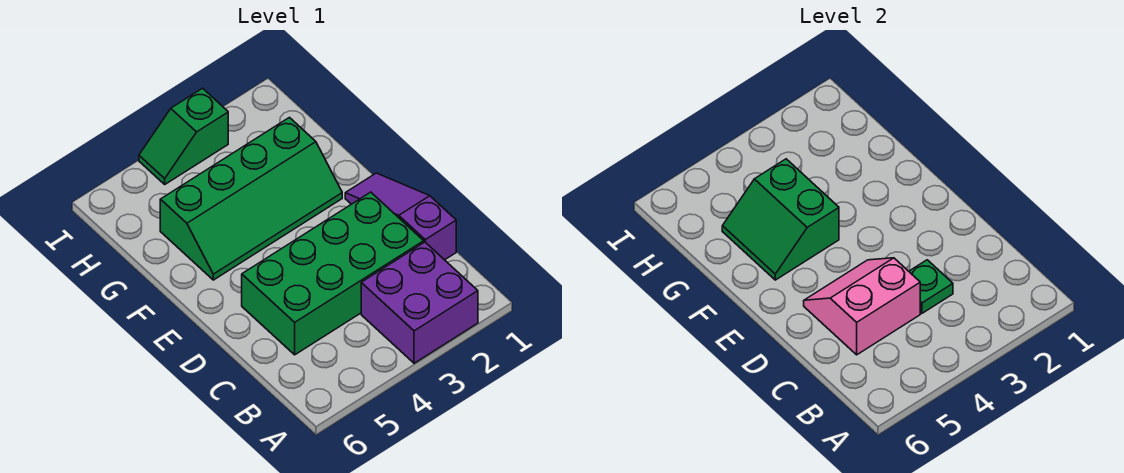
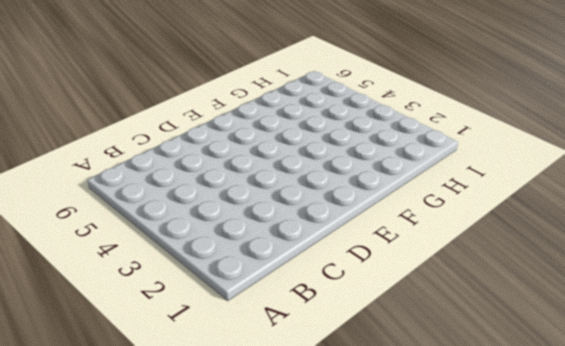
none -> purple brick A2:B3 level 1
none -> purple slope C1:E1 level 1 top C

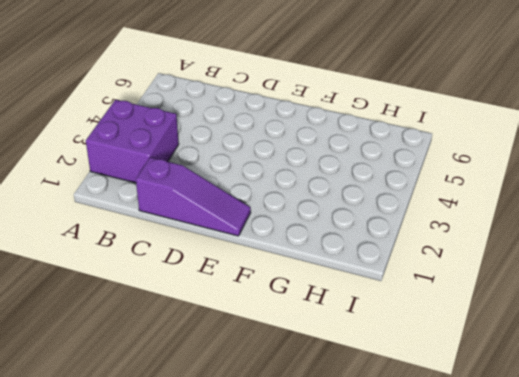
none -> green brick C2:D5 level 1
none -> green slope F2:G5 level 1 top G

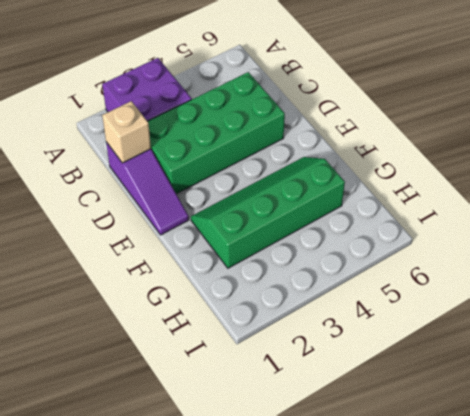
tan brick C1 level 2 -> none
none -> green slope I3:I4 level 1 top 3
none -> green plate C3 level 2

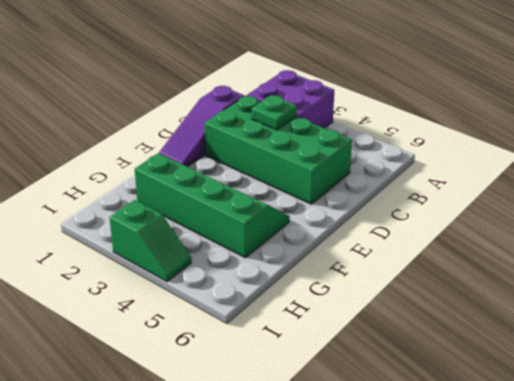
none -> pink slope C4:D5 level 2 top C
none -> green slope F4:G5 level 2 top 4

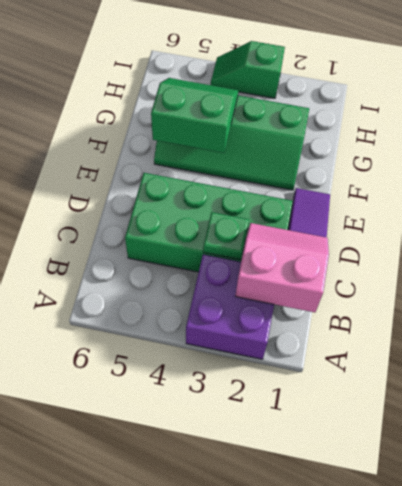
pink slope B1:C2 level 2 top B -> pink slope C4:D5 level 2 top C
green slope F4:G5 level 2 top F -> green slope F4:G5 level 2 top 4

